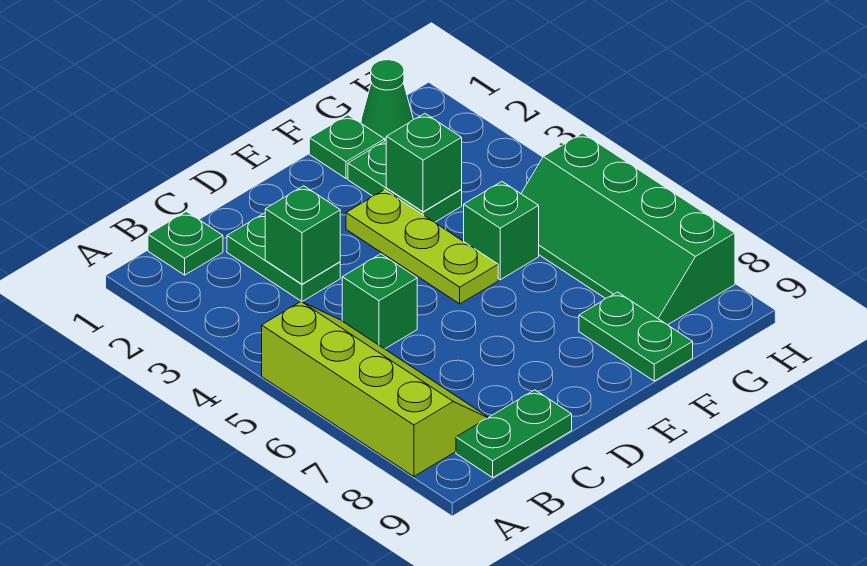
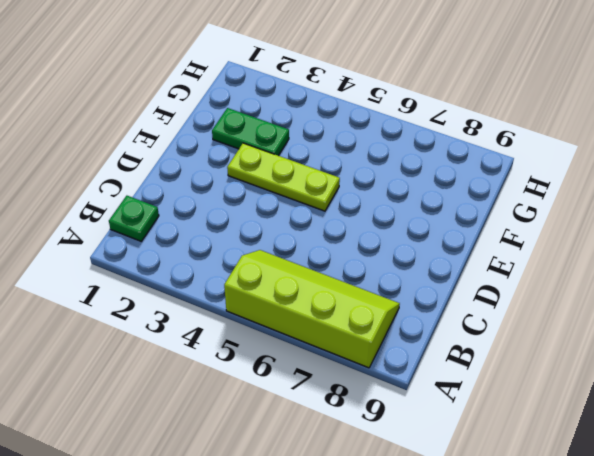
none -> green plate B9:C9 level 1
none -> green plate C2:C3 level 1
none -> green brick C5 level 1

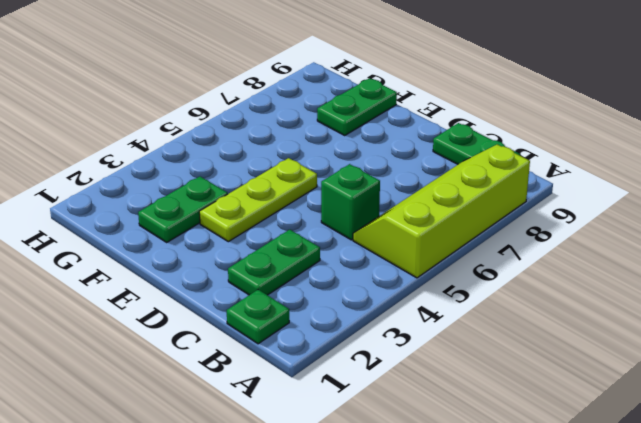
none -> green plate F1 level 1
none -> green brick F5 level 1
none -> green cone G1 level 1

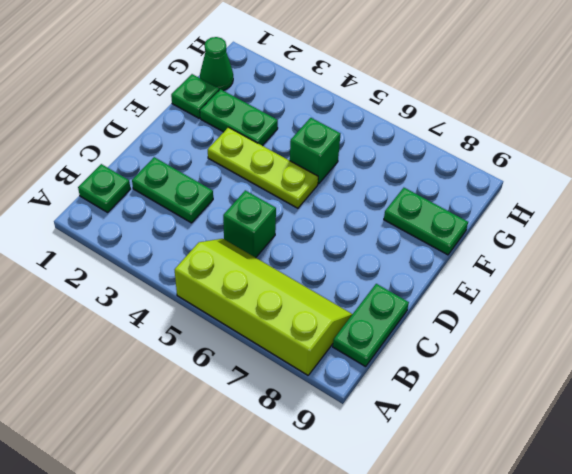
none -> green slope G5:H8 level 1 top H
none -> green brick C3 level 2
none -> green brick F3 level 2

